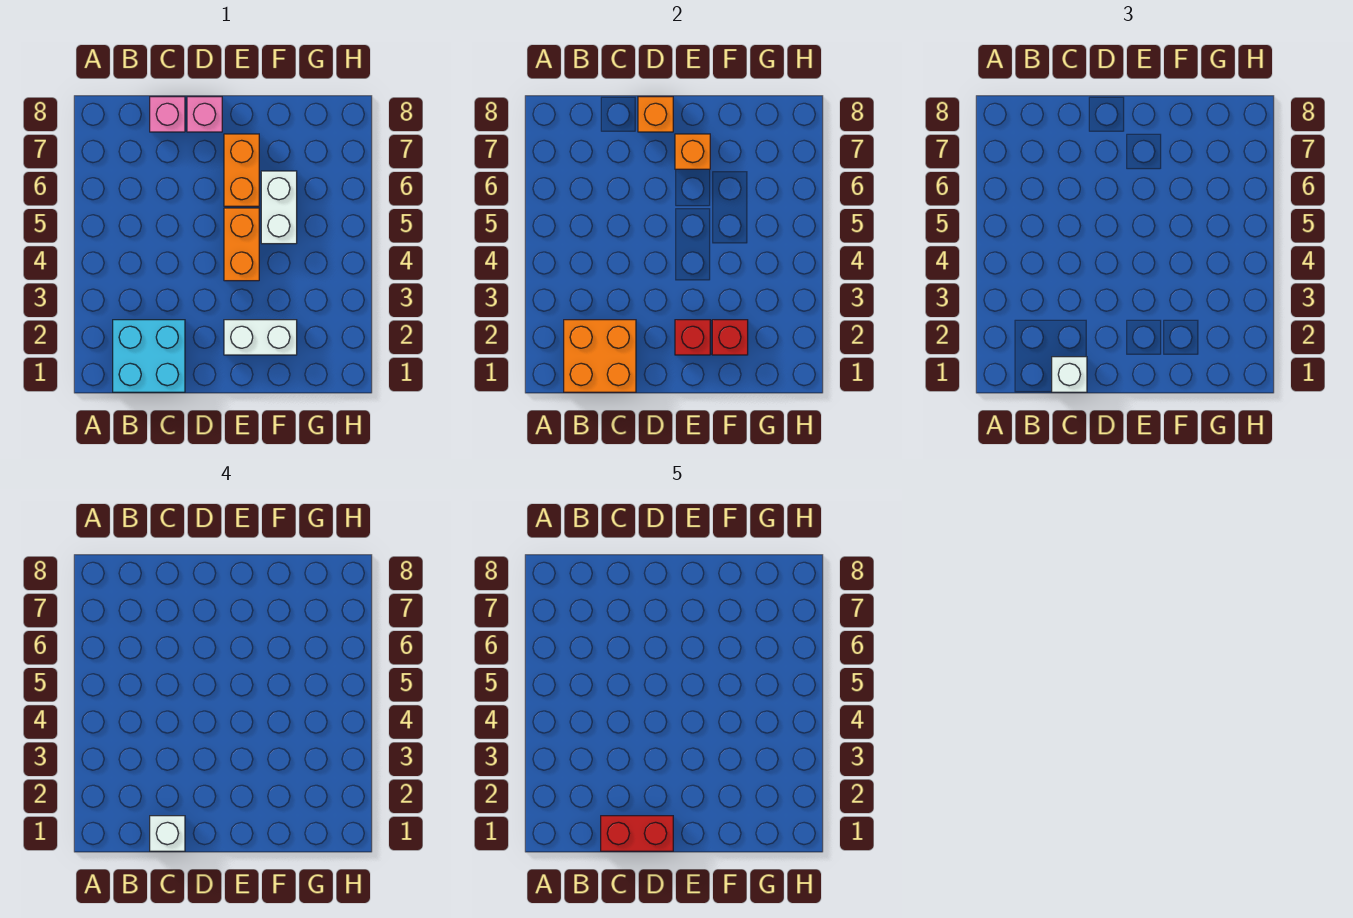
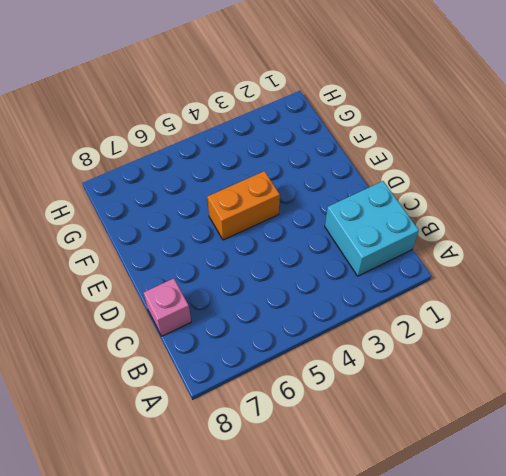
none -> pink brick D8 level 1
none -> white brick E2:F2 level 1
none -> orange brick E6:E7 level 1

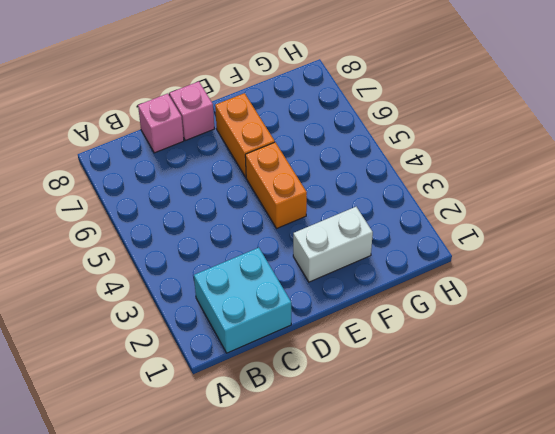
none -> white brick F5:F6 level 1
none -> orange brick B1:C2 level 2
none -> orange brick D8 level 2

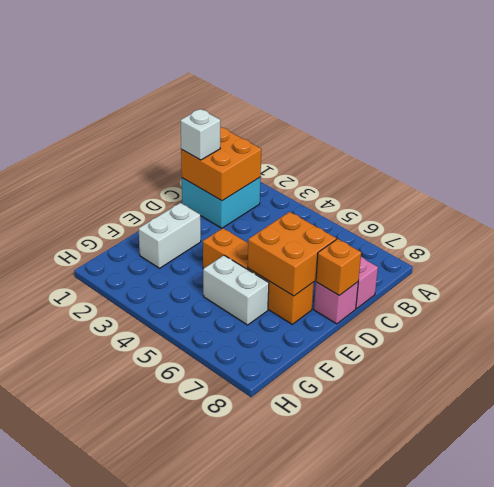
orange brick D6:E7 level 2 -> orange brick E7 level 2
none -> red brick E2 level 2
none -> red brick F2 level 2
none -> white brick C1 level 4

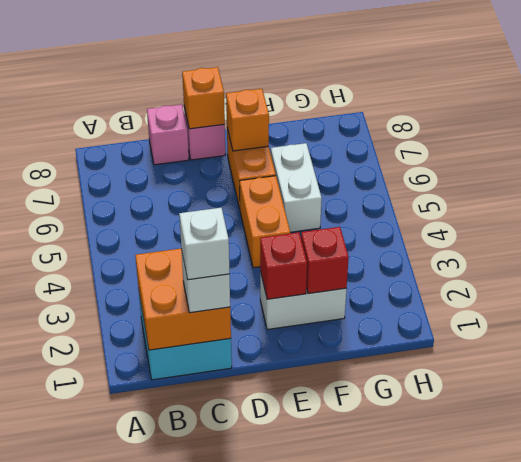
none -> red brick C1:D1 level 5

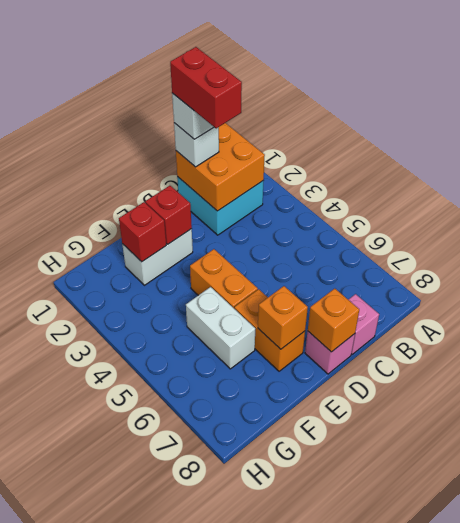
red brick C1:C2 level 5 -> red brick C1:D1 level 5

